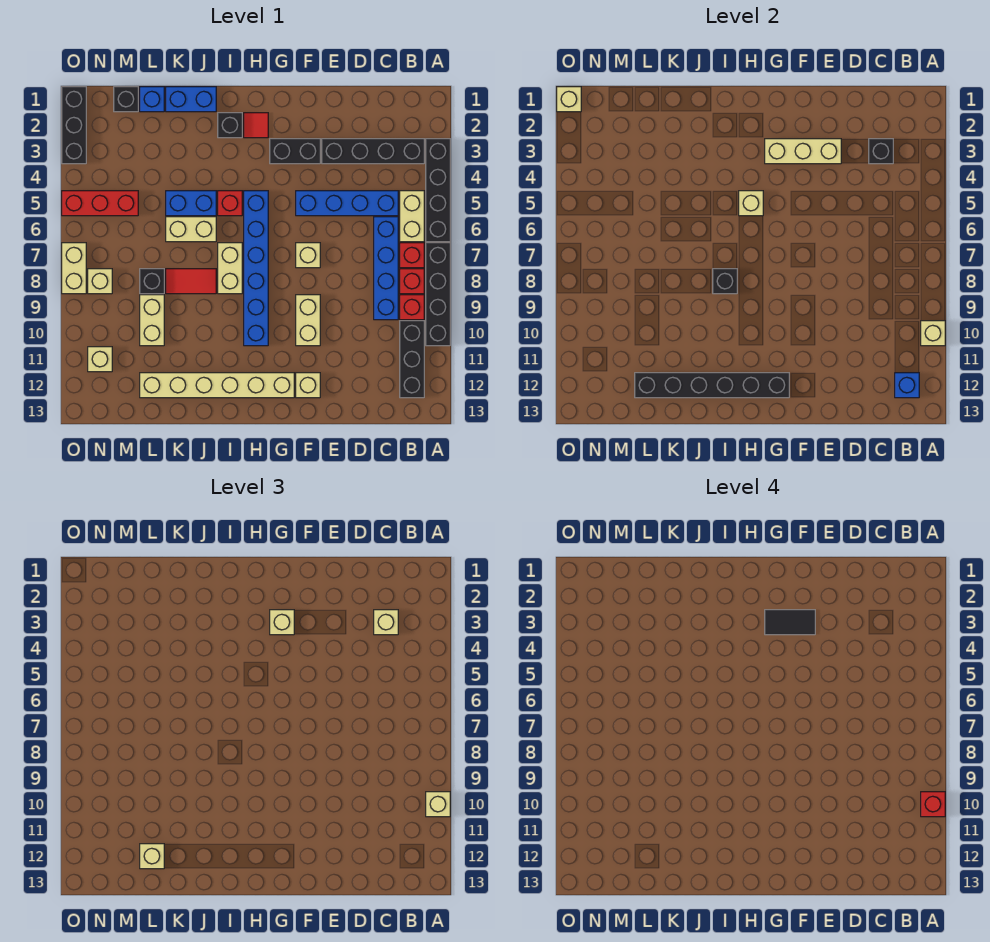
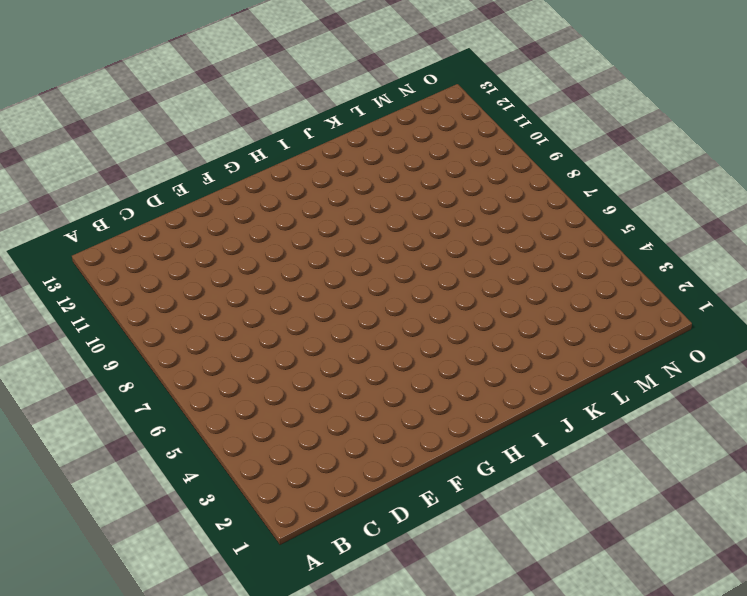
none -> black brick A3:A6 level 1
none -> black brick A7:A10 level 1
none -> black brick B3:E3 level 1
none -> tan brick B5:B6 level 1

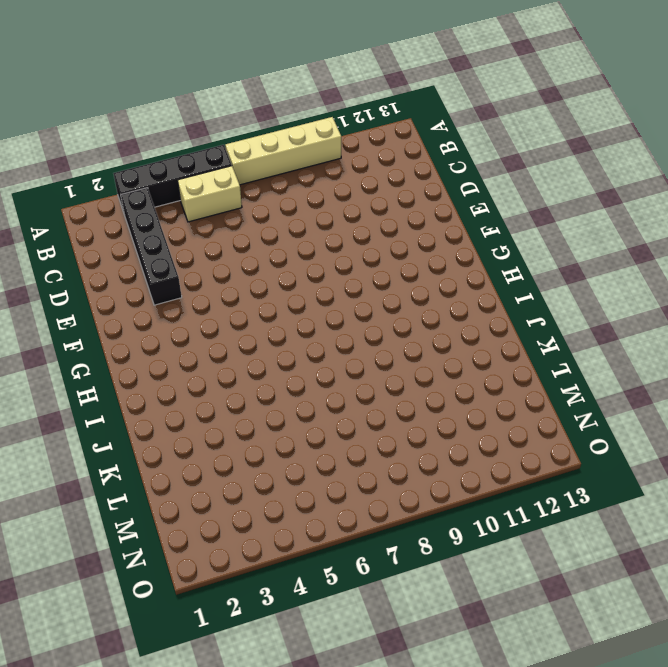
tan brick A7:A10 level 1 -> black brick A7:A10 level 1
none -> red brick B7 level 1
none -> red brick B8 level 1
none -> red brick B9 level 1
none -> black brick B10:B12 level 1

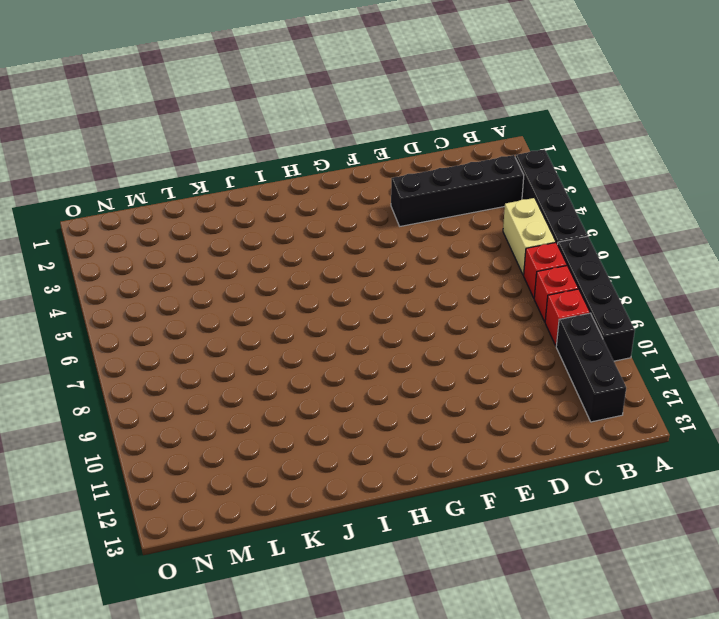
none -> blue brick C5:F5 level 1
none -> blue brick C6:C9 level 1
none -> black brick F3:G3 level 1
none -> tan brick F7 level 1

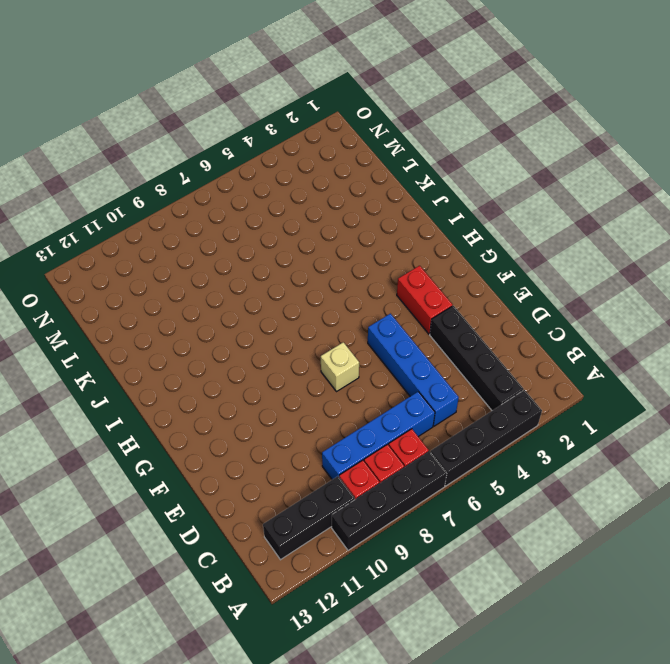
red brick F3:G3 level 1 -> black brick F3:G3 level 1
none -> tan brick B5:B6 level 1
none -> tan brick F9:F10 level 1
none -> tan brick F12 level 1
none -> tan brick G12:L12 level 1

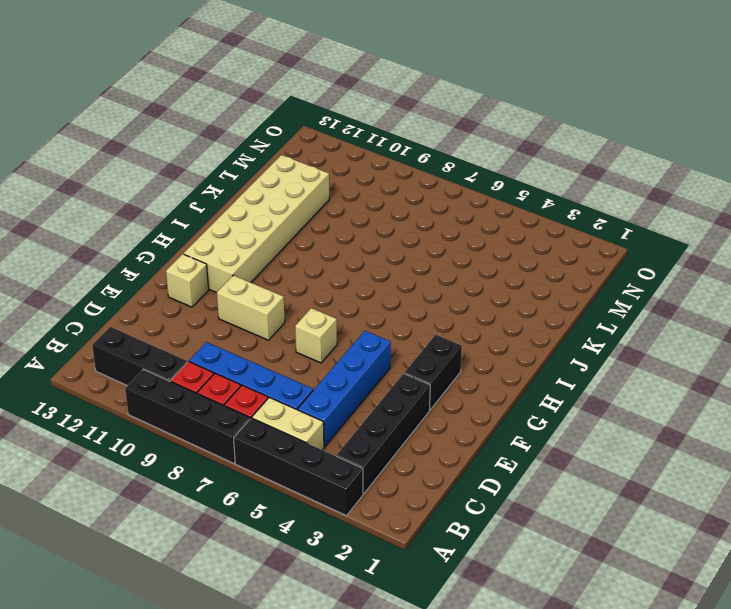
tan brick G11:L12 level 1 -> tan brick G12:L12 level 1
none -> red tile H2 level 1
none -> blue brick H5:H10 level 1
none -> black brick I2 level 1
none -> red brick I5 level 1

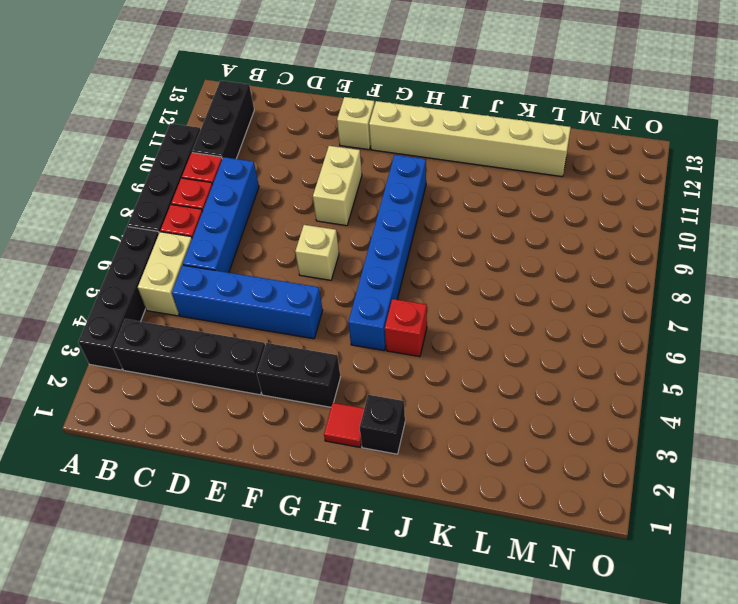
none -> tan brick I7:I8 level 1
none -> blue brick J1:K1 level 1
none -> blue brick J5:K5 level 1
none -> tan brick J6:K6 level 1

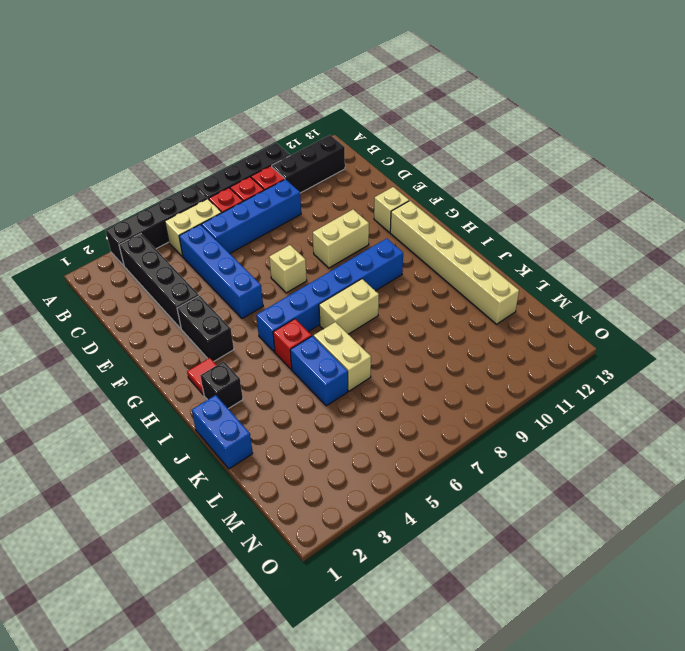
none -> red tile J8:K8 level 1
none -> blue brick L1 level 1
none -> black brick L8 level 1
none -> tan brick L9:L10 level 1

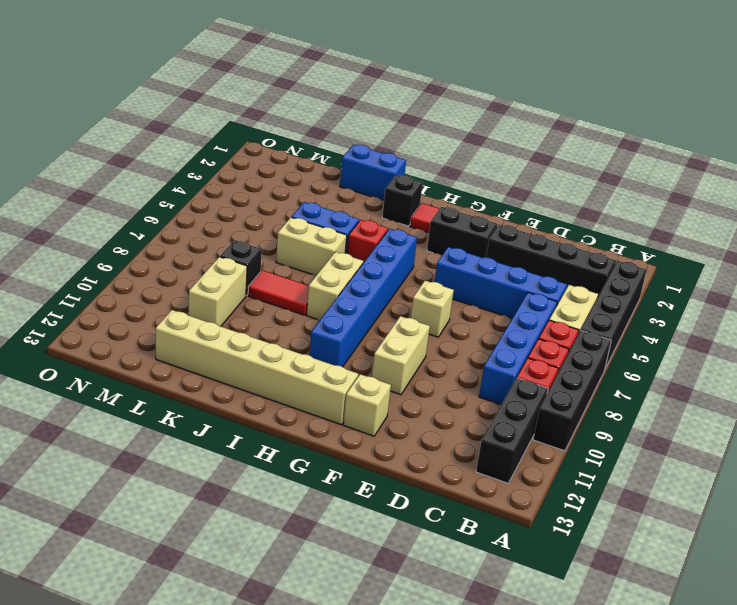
none -> blue brick L1 level 1
none -> black brick M1 level 1
none -> red brick M5:O5 level 1
none -> tan brick N8 level 1

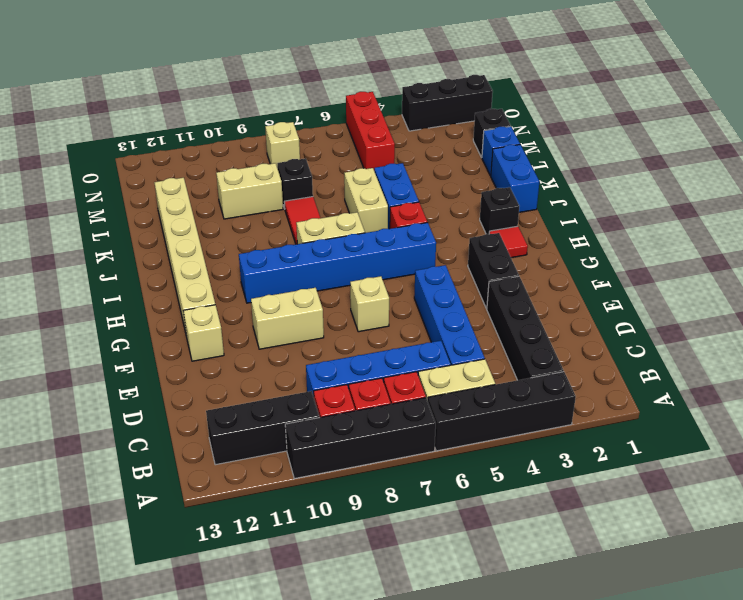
none -> tan brick N11 level 1
none -> tan brick O7:O8 level 1
none -> tan brick A10 level 2
none -> blue brick B12 level 2

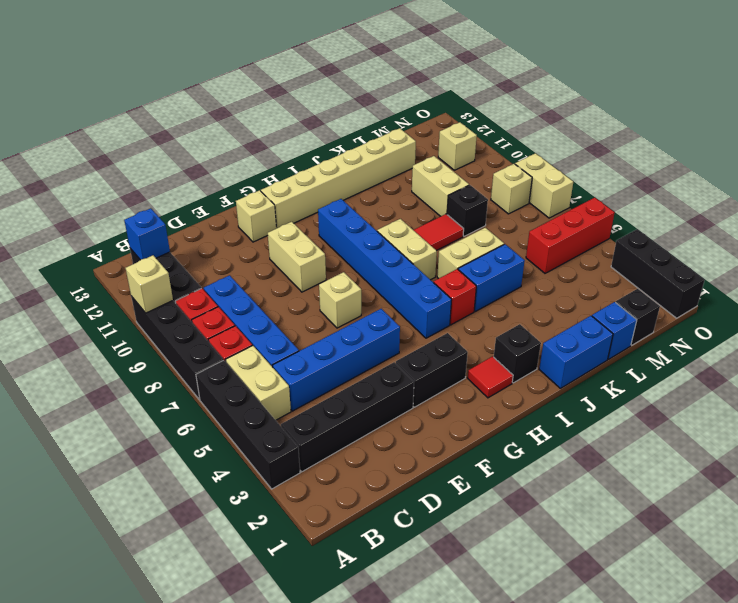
none -> black brick C3 level 2
none -> tan brick E3:G3 level 2
none -> black brick G12:L12 level 2
none -> tan brick H5 level 2

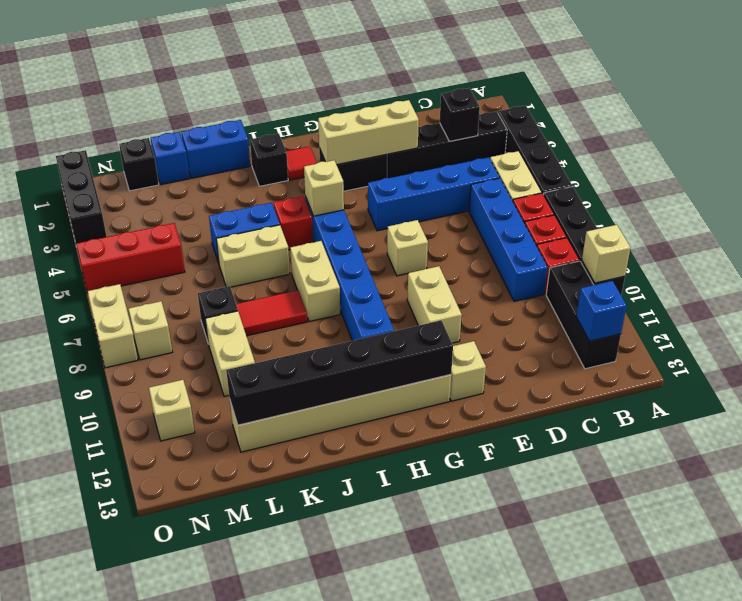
none -> black brick I8 level 2
none -> tan brick O1 level 2
none -> tan brick A10 level 3
none -> tan brick C3 level 3

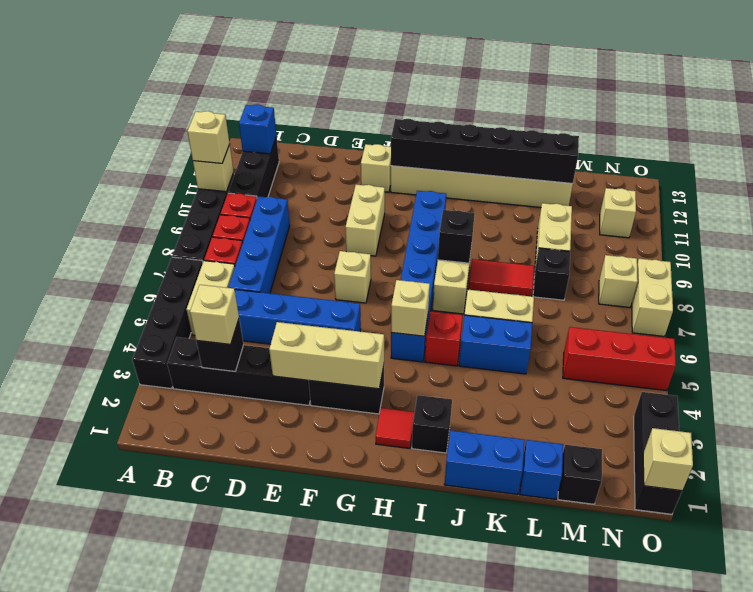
none -> tan brick G3 level 3
none -> tan brick L12 level 3
none -> red brick A10 level 4
none -> black tile F3:G3 level 4

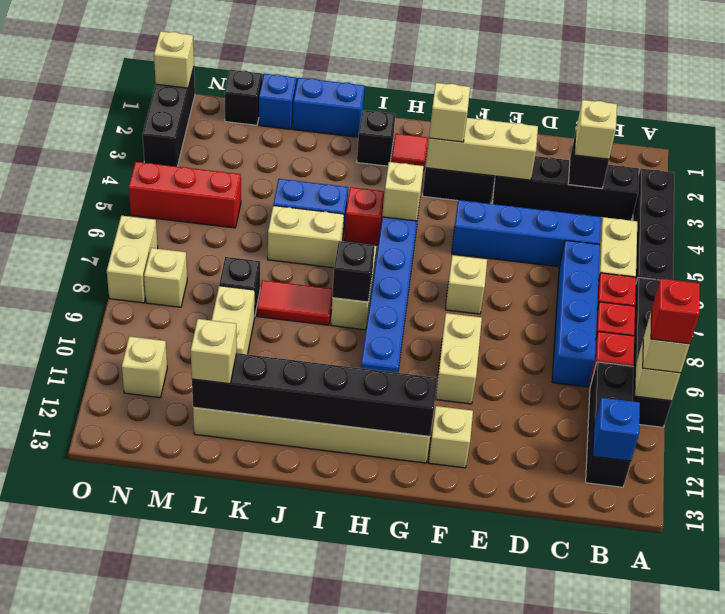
none -> black tile F3:G3 level 4

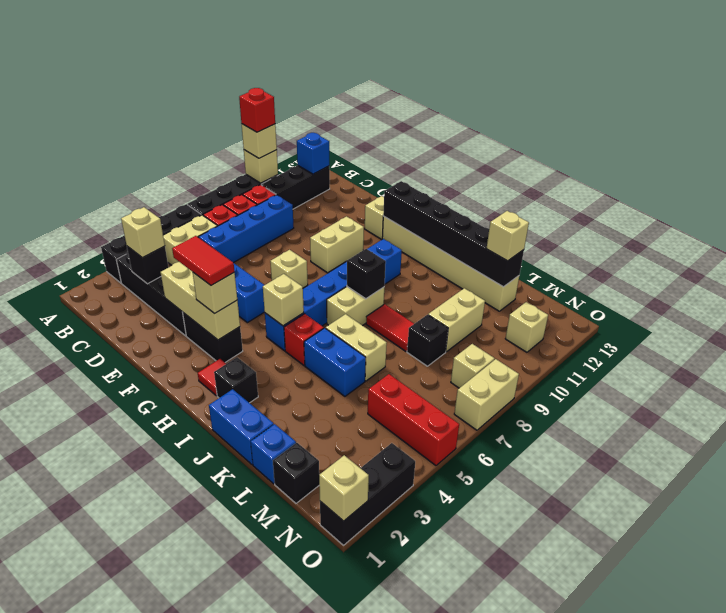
red tile F3:G3 level 4 -> black tile F3:G3 level 4

